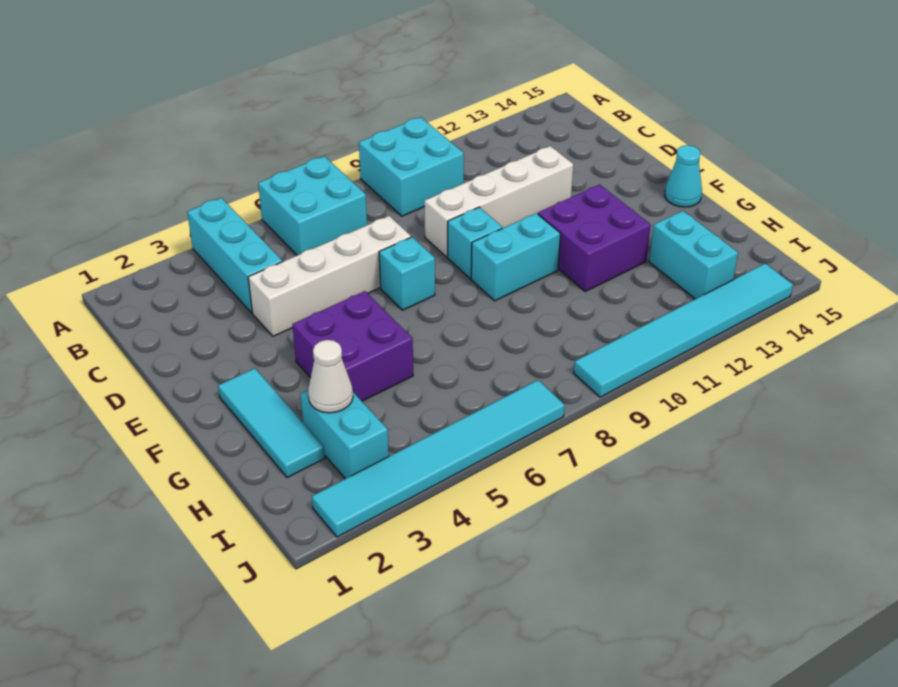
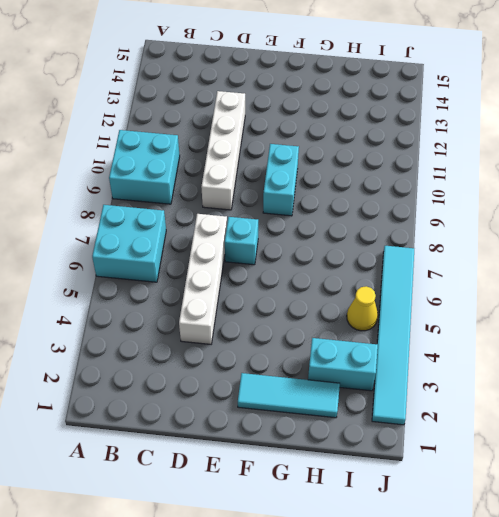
yellow cone I5 level 1 -> none
none -> cyan brick A4:C4 level 1
none -> cyan brick E9 level 1
none -> purple brick F4:G5 level 1

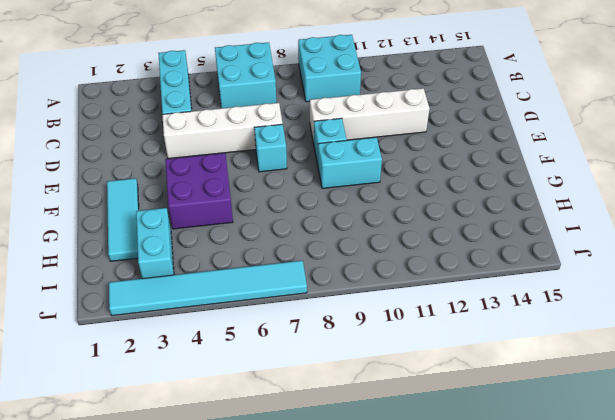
none -> purple brick F11:G12 level 1
none -> cyan cone F15 level 1
none -> cyan brick H13:I13 level 1

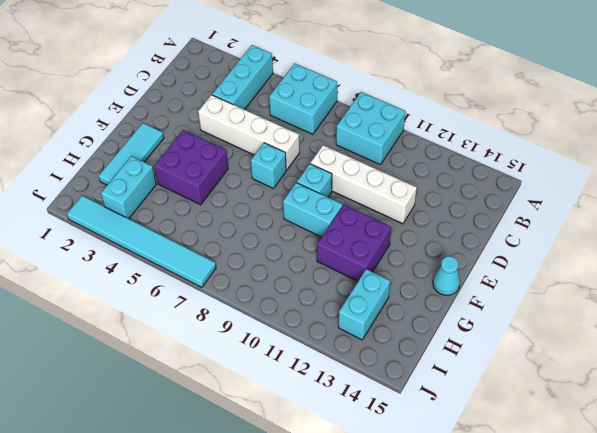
none -> cyan tile J9:J14 level 1
none -> white cone H3 level 2

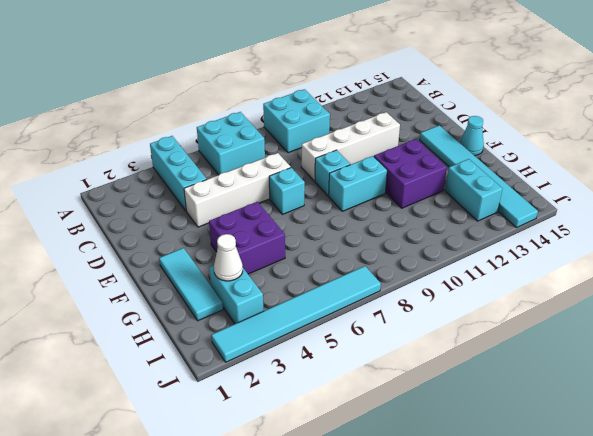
cyan tile E14:J14 level 1 -> cyan tile J9:J14 level 1

